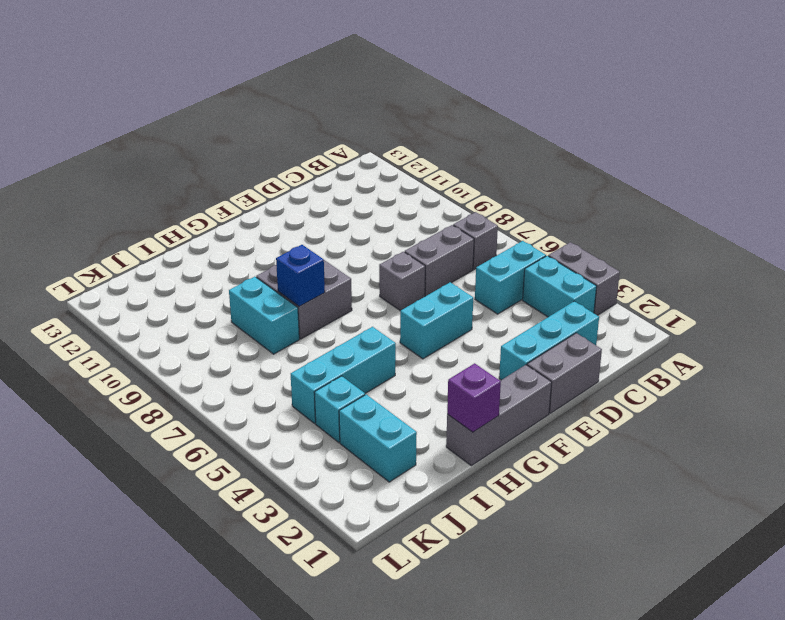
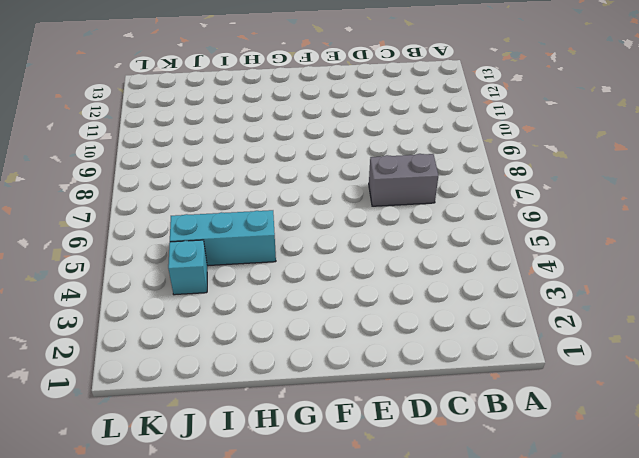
none -> grey brick A3:A4 level 1
none -> cyan brick B3:B4 level 1
none -> cyan brick B5:C5 level 1

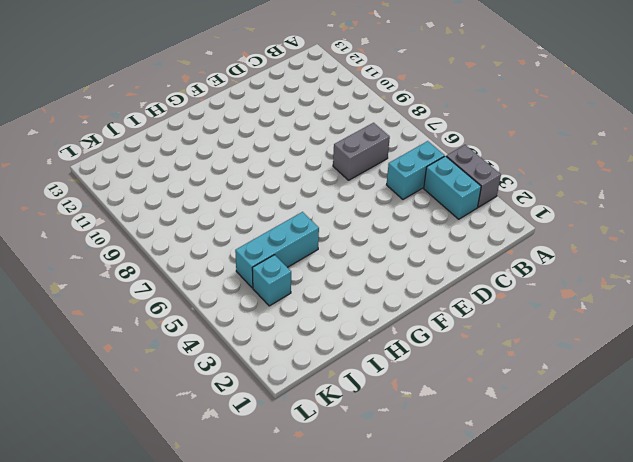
none -> grey brick B7 level 1
none -> cyan brick C2:E2 level 1
none -> grey brick D1:E1 level 1

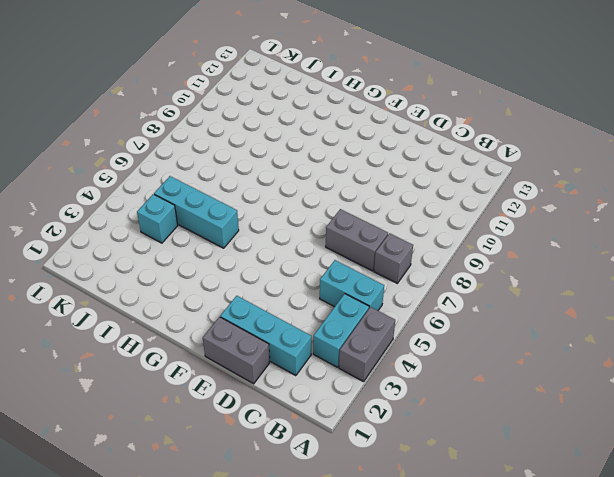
none -> cyan brick E5:F5 level 1
none -> grey brick E7 level 1
none -> grey brick F1:H1 level 1

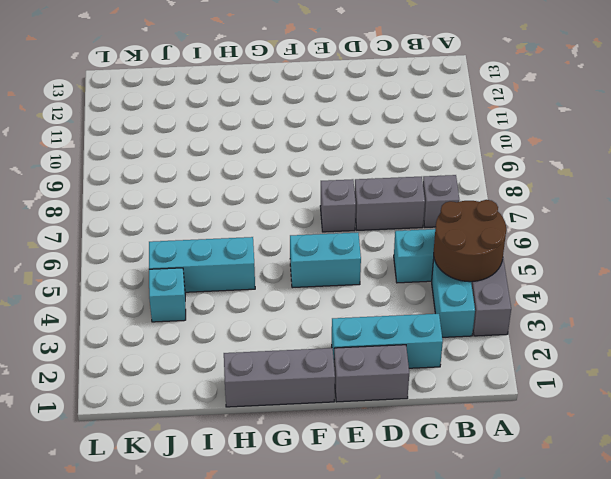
brown round brick A4:B5 level 2 -> none
none -> grey brick G8:H9 level 1
none -> cyan brick I8:I9 level 1
none -> cyan brick J2:J3 level 1

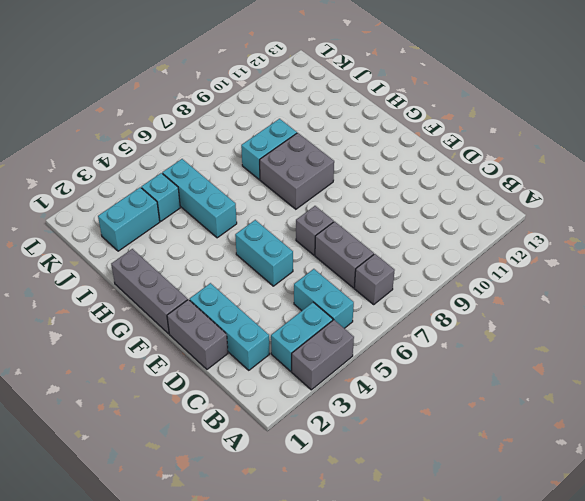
none -> purple brick H1 level 2
none -> blue brick H8 level 2

